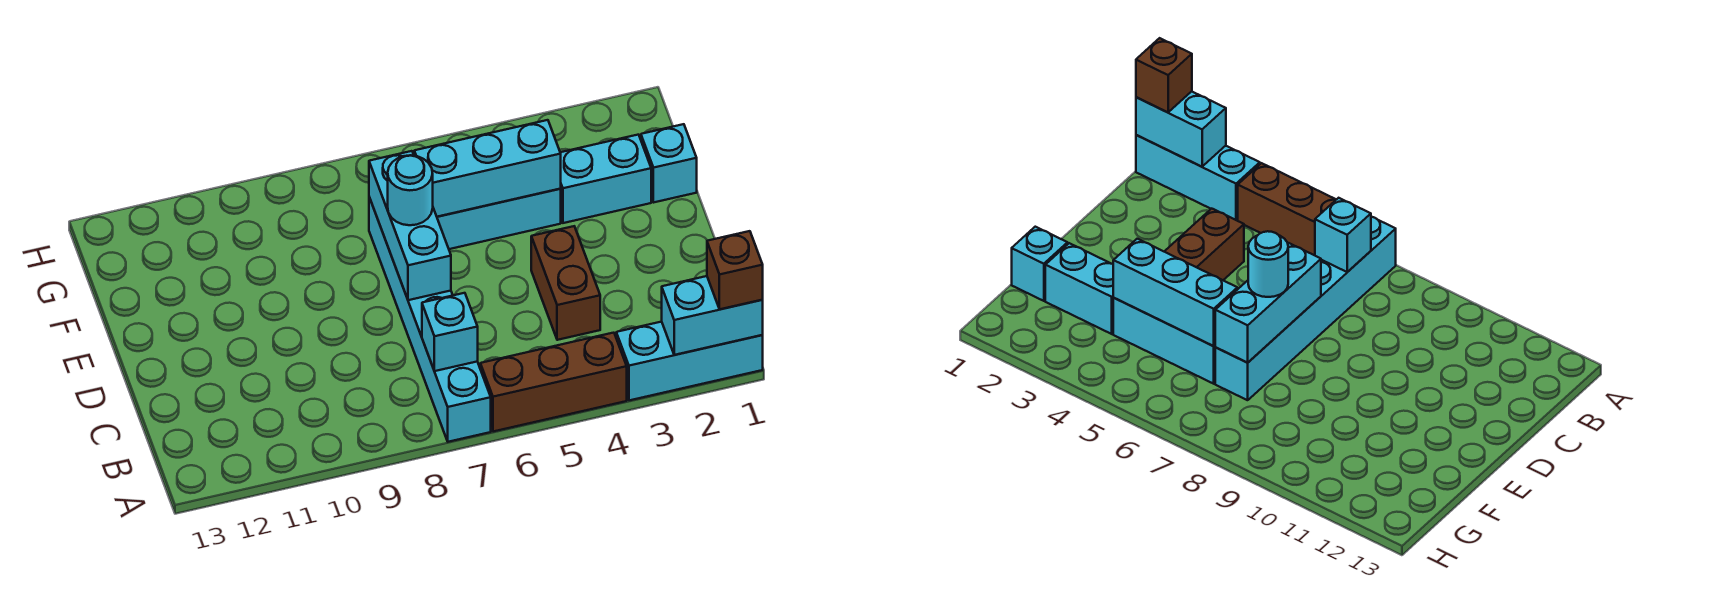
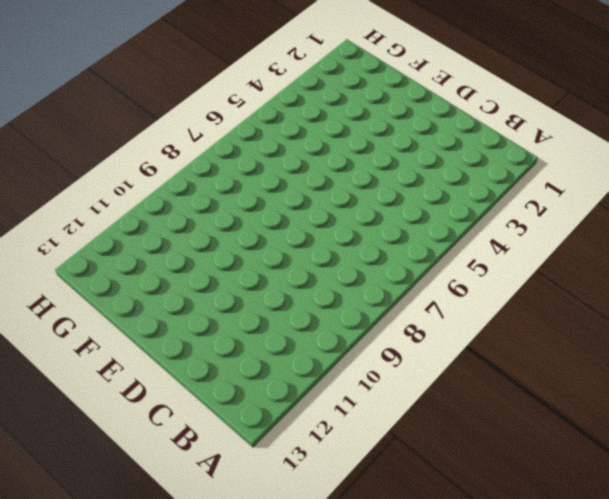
none -> cyan brick A1:A3 level 1
none -> brown brick A4:A6 level 1
none -> cyan brick A7:F7 level 1

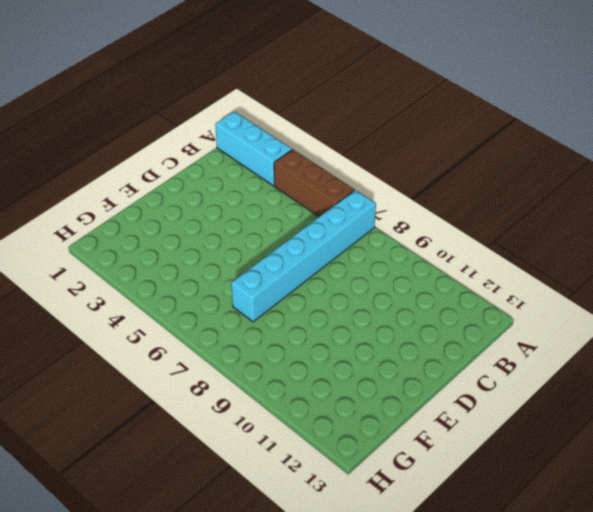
none -> brown brick C4:D4 level 1
none -> cyan brick F1 level 1
none -> cyan brick F2:F3 level 1

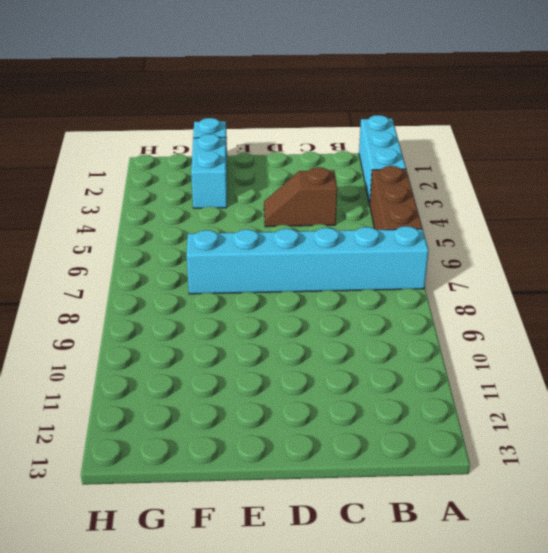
brown slope C4:D4 level 1 top C -> brown brick C4:D4 level 1
none -> cyan brick F4:F6 level 1
none -> cyan brick A1:A2 level 2
none -> cyan brick B7 level 2

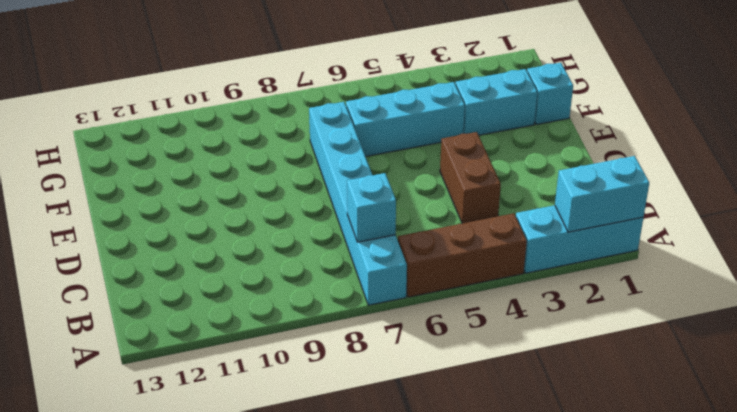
none -> cyan brick D7:F7 level 2
none -> cyan brick F4:F6 level 2
none -> brown brick A1 level 3

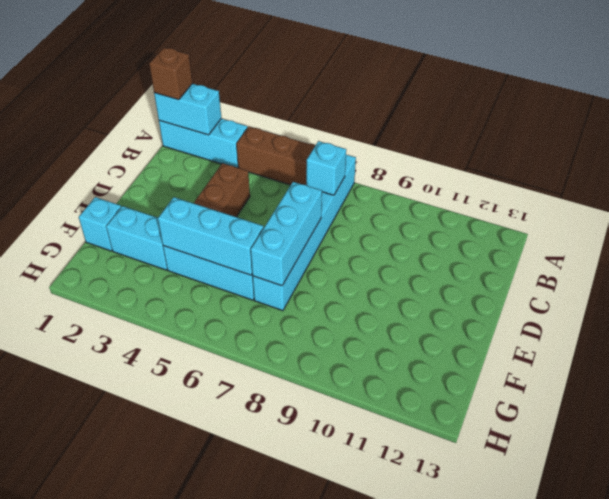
none -> cyan round brick E7 level 3

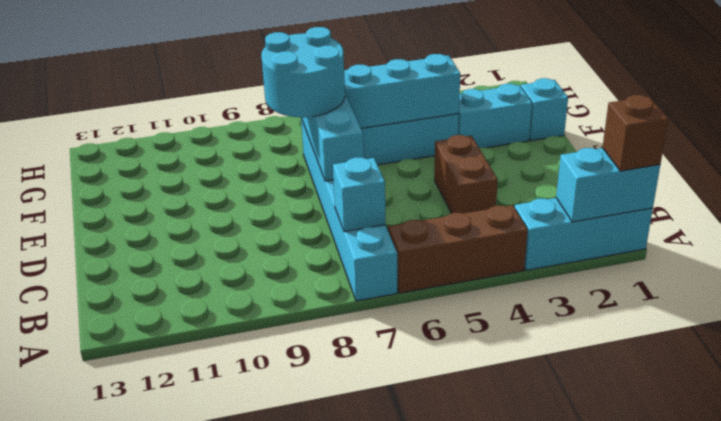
cyan round brick E7:F8 level 3 -> cyan round brick E7 level 3

